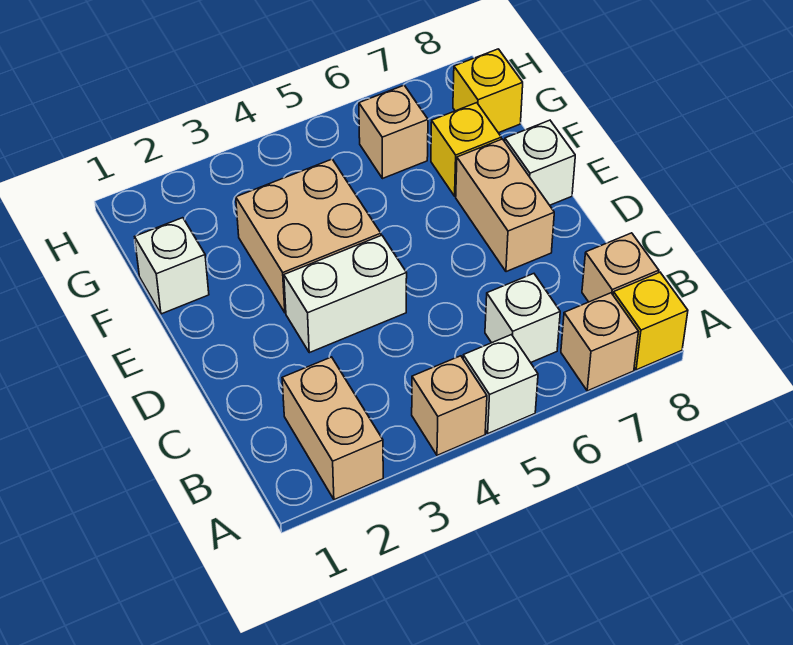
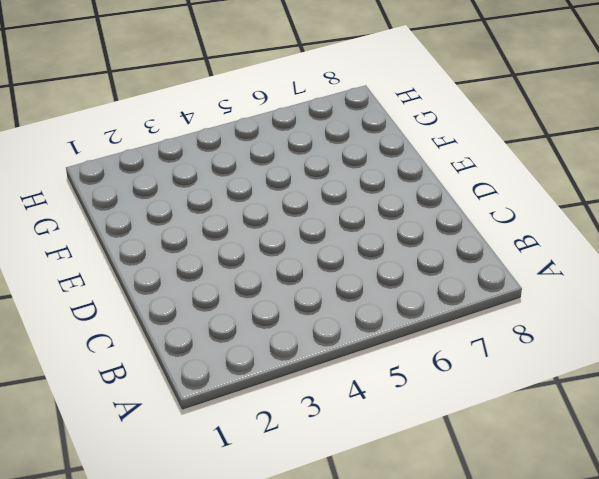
none -> tan brick A2:B2 level 1
none -> tan brick A4 level 1
none -> white brick A5 level 1

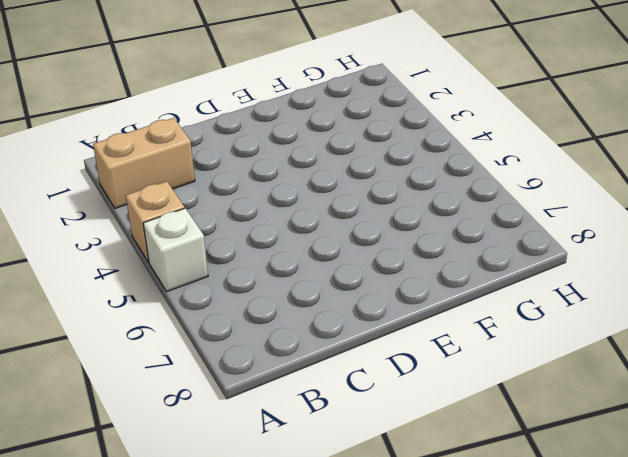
none -> tan brick A7 level 1
none -> yellow brick A8 level 1
none -> white brick B6 level 1

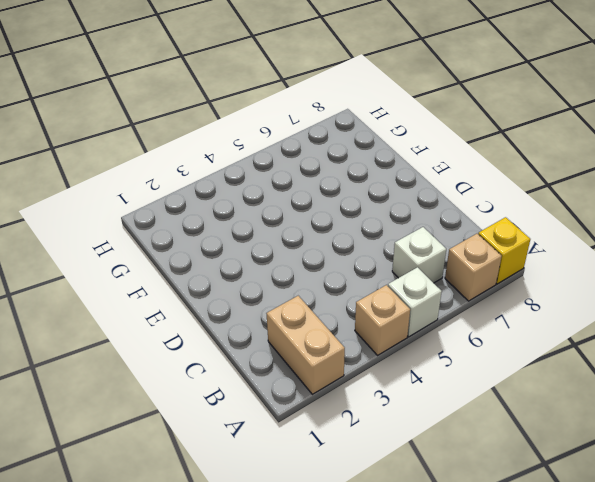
none -> tan brick B8 level 1
none -> white brick D3:D4 level 1
none -> tan brick D7:E7 level 1

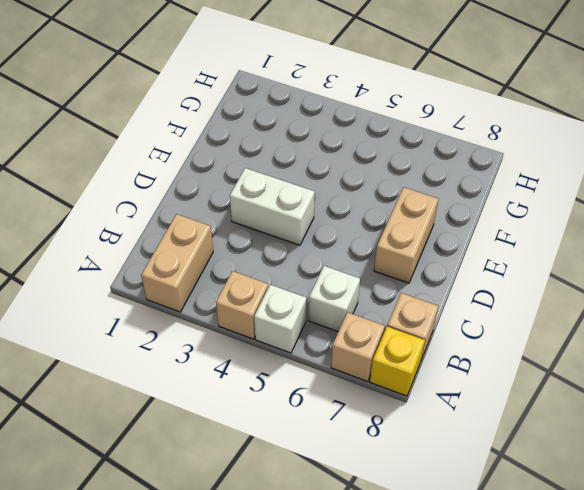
none -> tan brick E3:F4 level 1
none -> white brick E8 level 1
none -> white brick F1 level 1

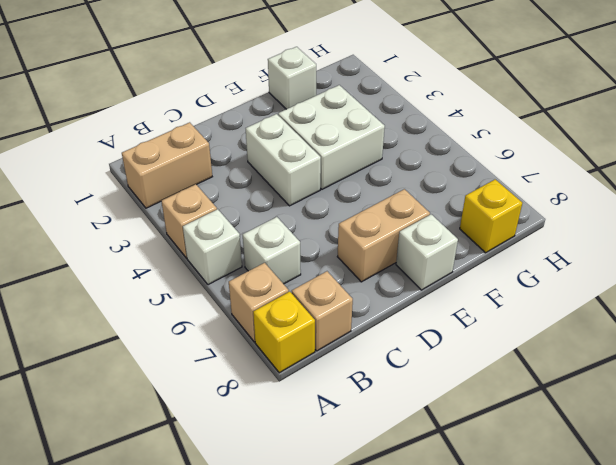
white brick E3:F4 level 1 -> tan brick E3:F4 level 1
none -> yellow brick F7 level 1
none -> tan brick G6 level 1

